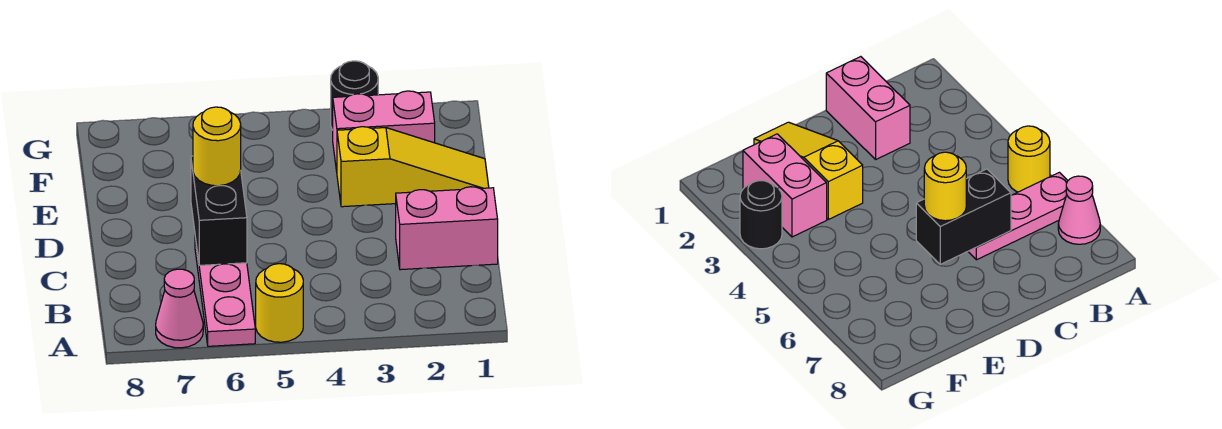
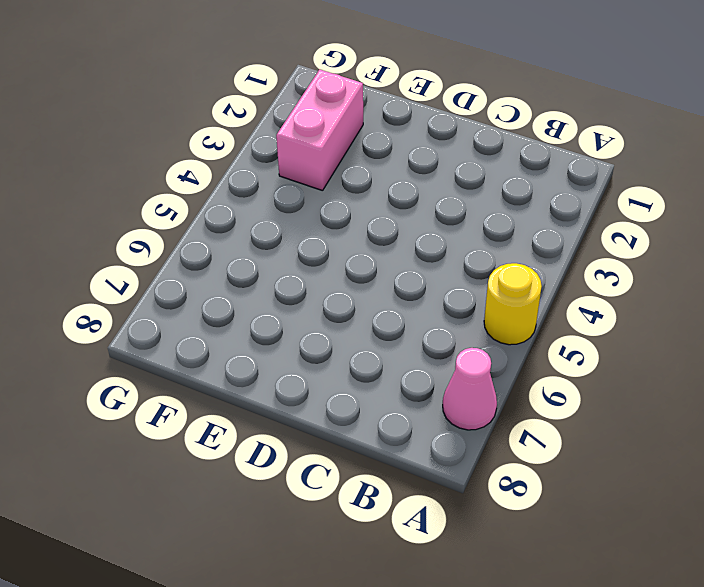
none -> pink plate A6:C6 level 1
none -> pink brick C1:C2 level 1

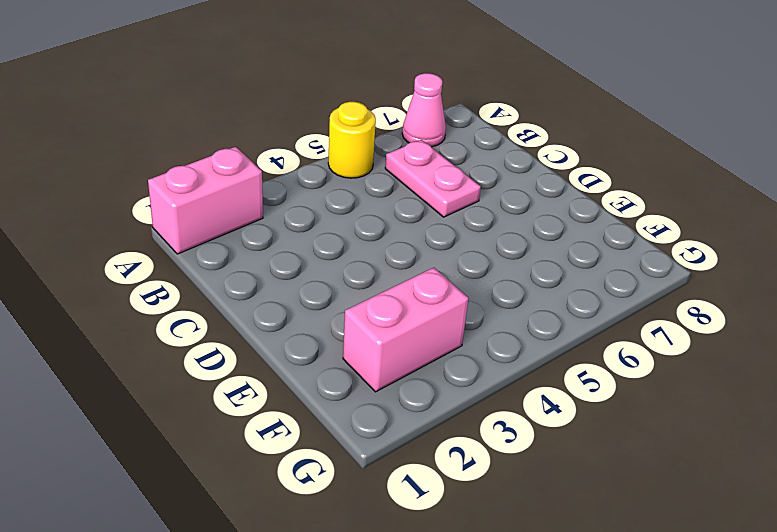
pink brick A1:A2 level 1 -> pink brick C1:C2 level 1
pink plate B6:C6 level 1 -> pink plate A6:C6 level 1
none -> yellow slope E1:E3 level 1 top 3
none -> black round brick G3 level 1

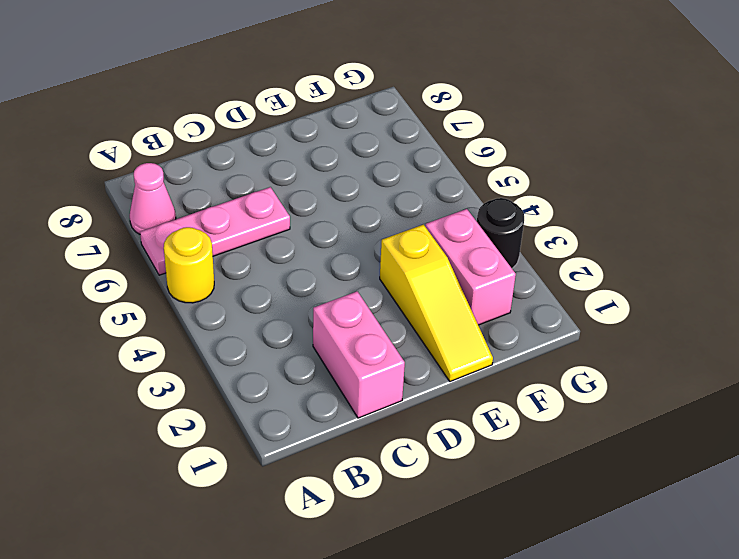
none -> black brick C6:D6 level 2
none -> yellow round brick D6 level 3

